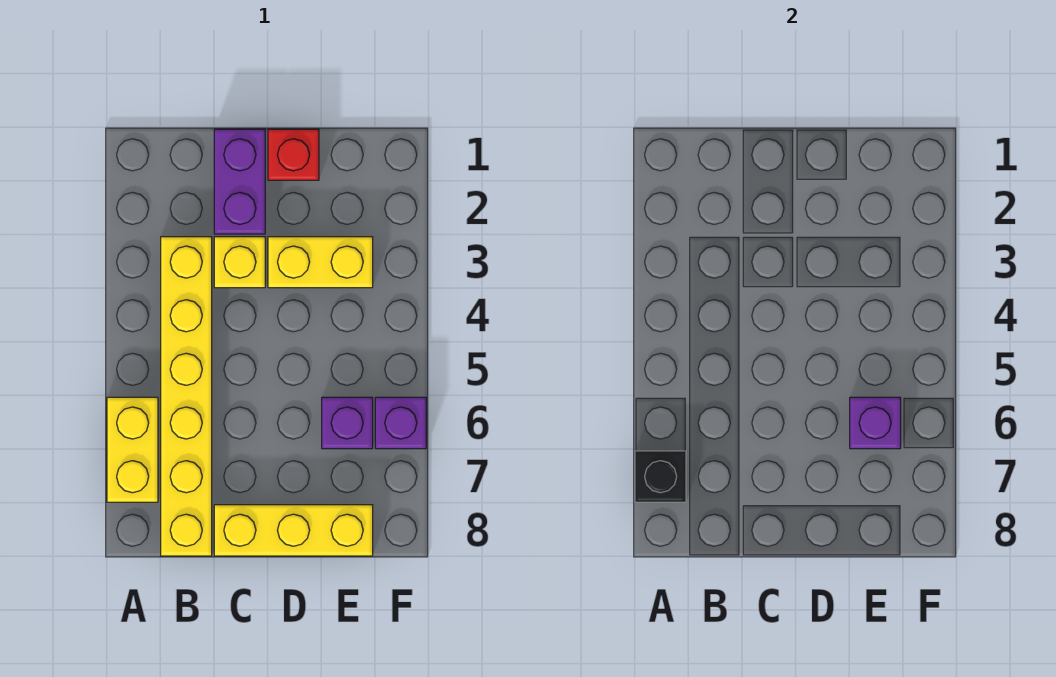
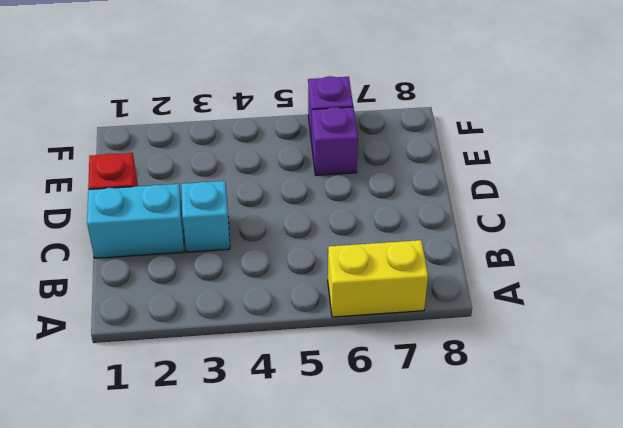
cyan brick C1:C2 level 1 -> purple brick C1:C2 level 1
cyan brick C3 level 1 -> yellow brick C3 level 1
none -> yellow brick B3:B8 level 1
none -> yellow brick C8:E8 level 1

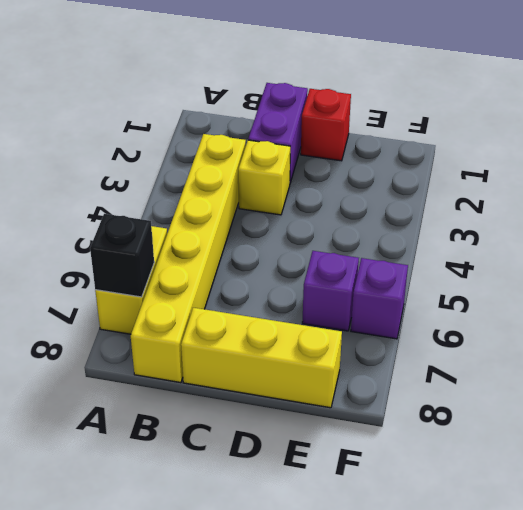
none -> yellow brick D3:E3 level 1
none -> purple brick E6 level 2

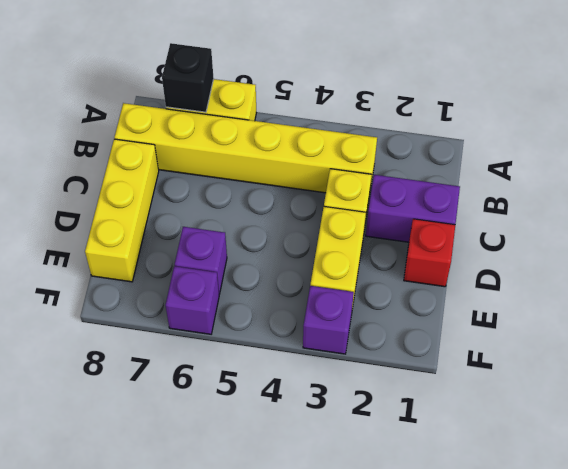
purple brick F3 level 1 -> purple brick E6 level 2

